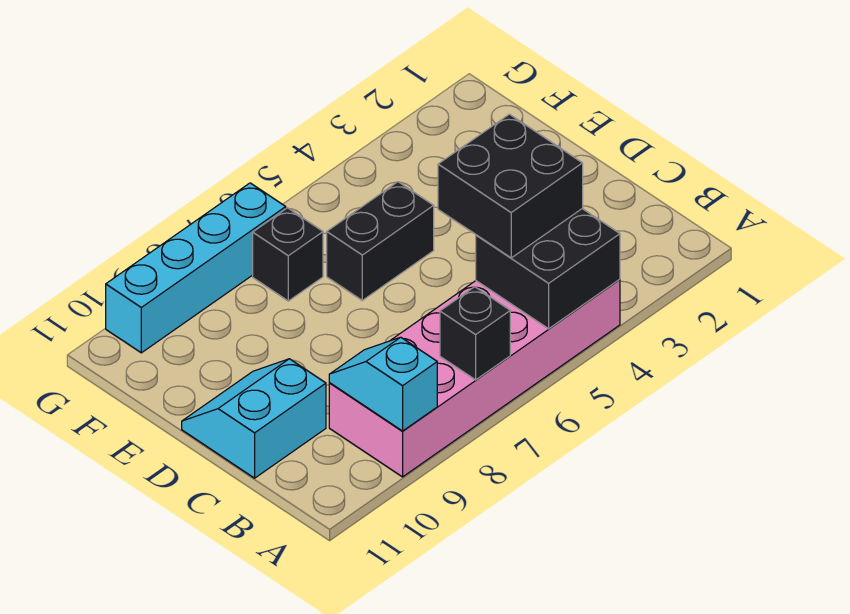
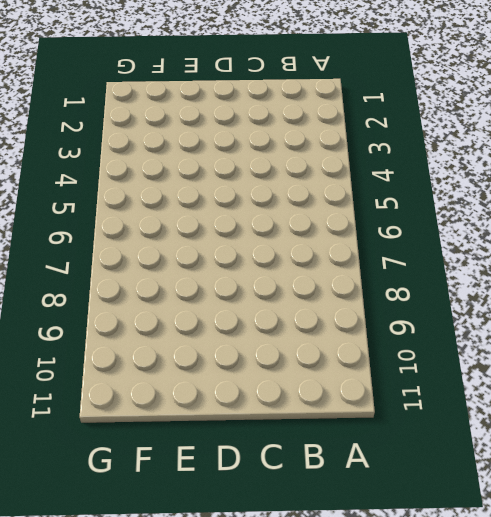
none -> pink brick A4:B9 level 1
none -> cyan slope C10:D11 level 1 top C

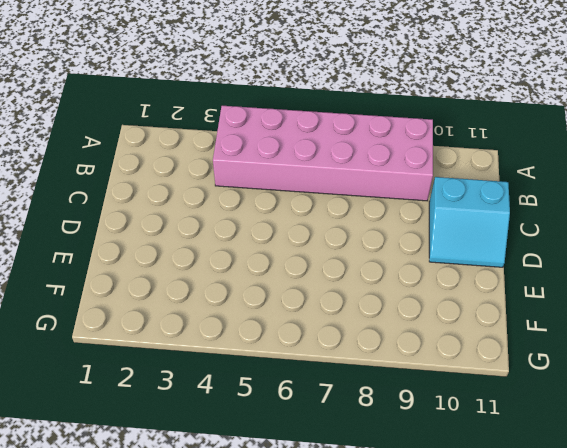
none -> black brick E5:E6 level 1
none -> black brick F7 level 1

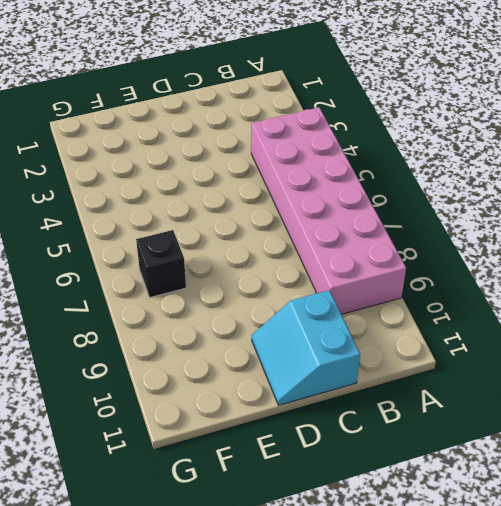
none -> black brick E5:E6 level 1
none -> cyan brick G7:G10 level 1

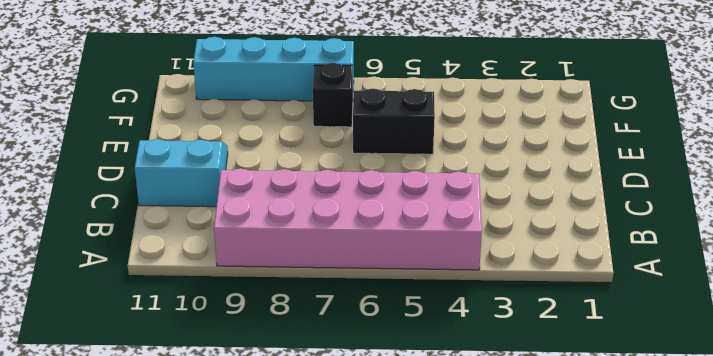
none -> black brick A4:B5 level 2
none -> black brick A7 level 2

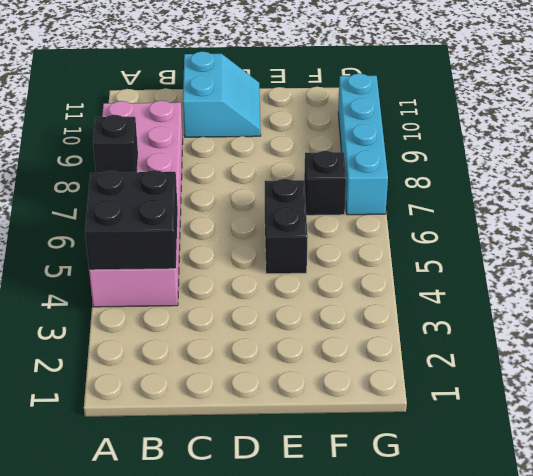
none -> cyan slope A9:B9 level 2 top A
none -> black brick B4:C5 level 3

